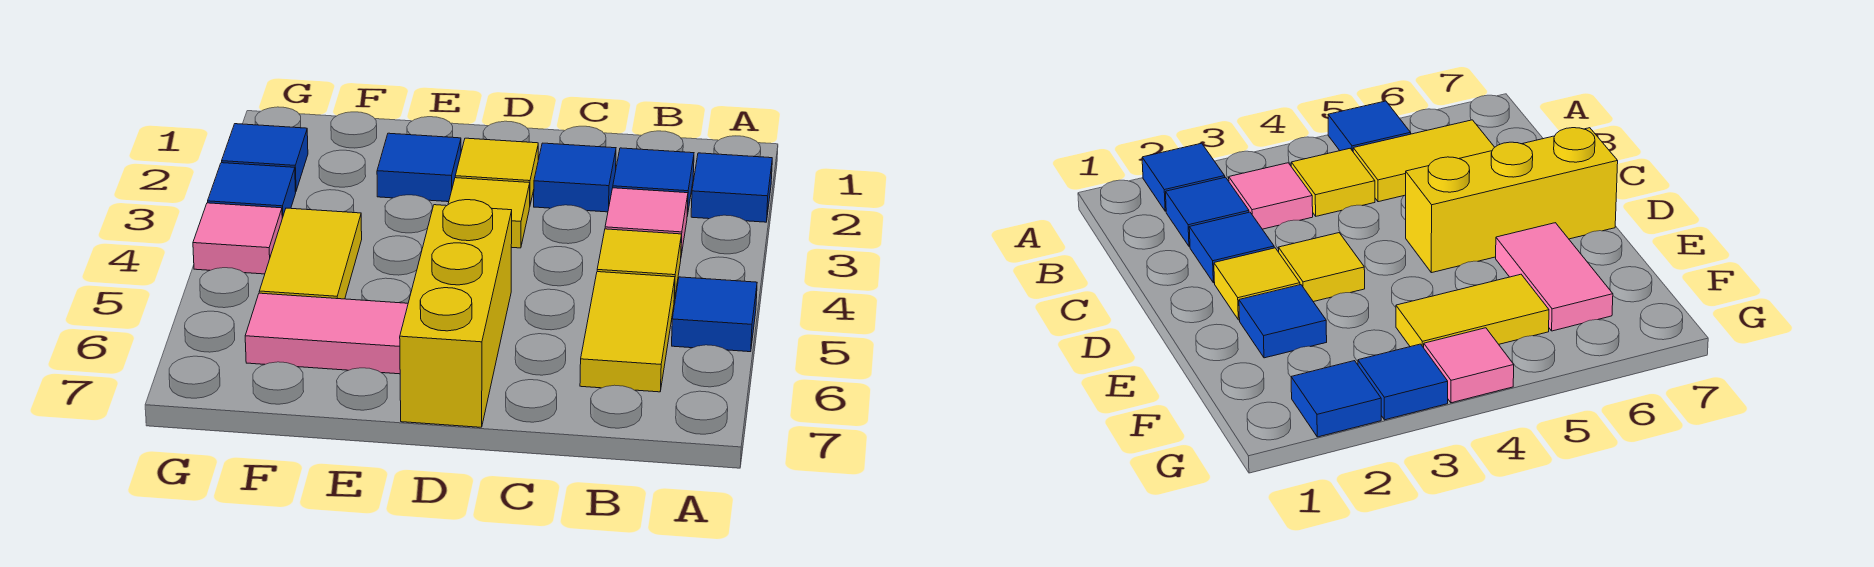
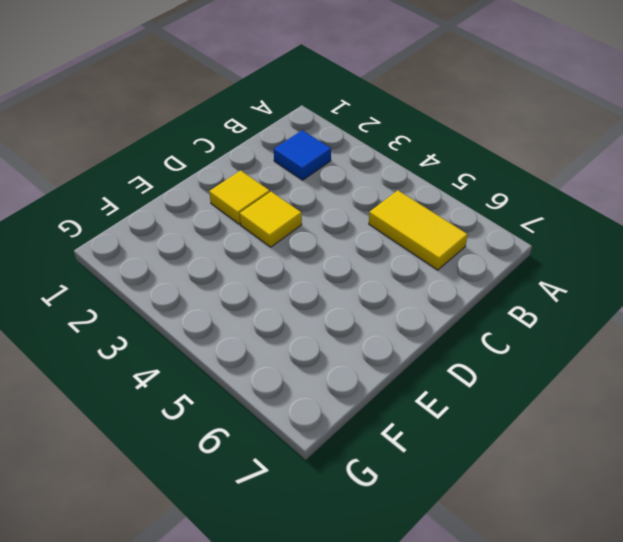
none -> blue tile A2 level 1
none -> blue tile A5 level 1
none -> pink tile B3 level 1

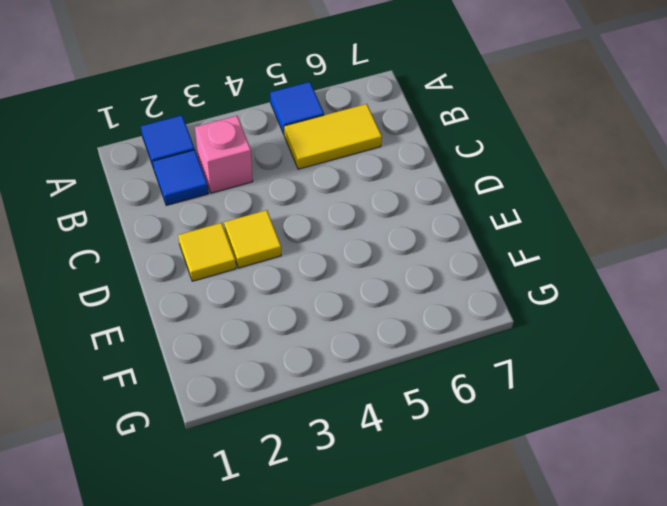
pink brick B3 level 1 -> pink tile B3 level 1
none -> yellow tile B4 level 1
none -> blue tile C2 level 1
none -> yellow brick D5:D7 level 1

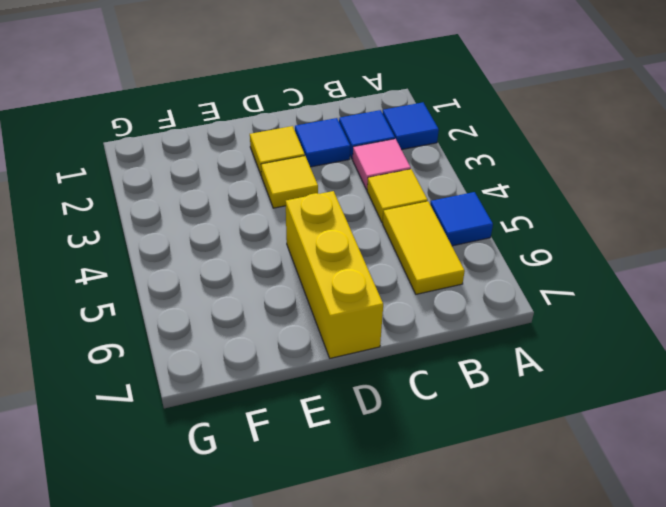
none -> blue tile E2 level 1
none -> pink tile E6:F6 level 1
none -> yellow tile F4:F5 level 1

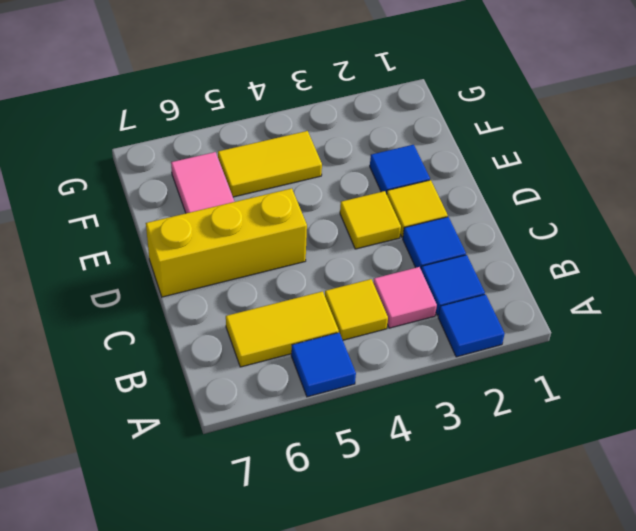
none -> blue tile G2 level 1
none -> blue tile G3 level 1
none -> pink tile G4 level 1

